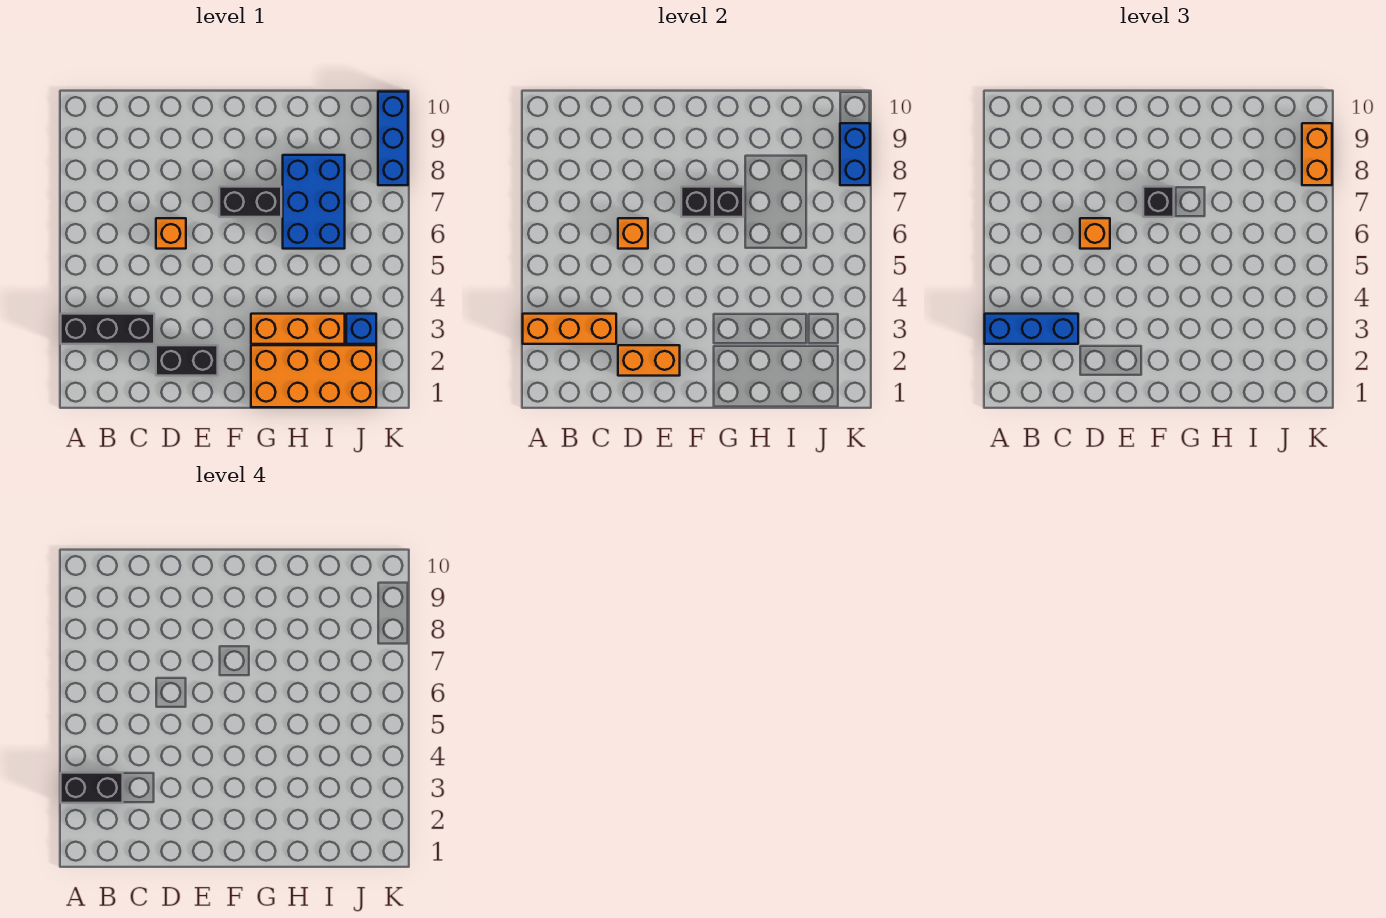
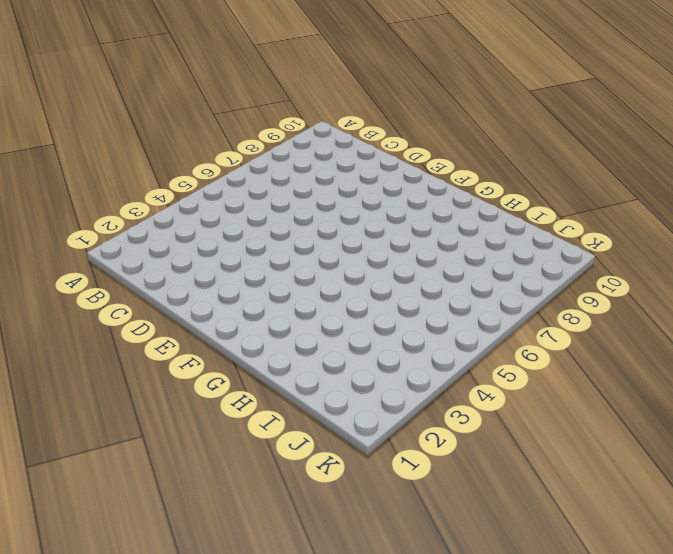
none -> black brick A3:C3 level 1
none -> black brick D2:E2 level 1
none -> orange brick D6 level 1

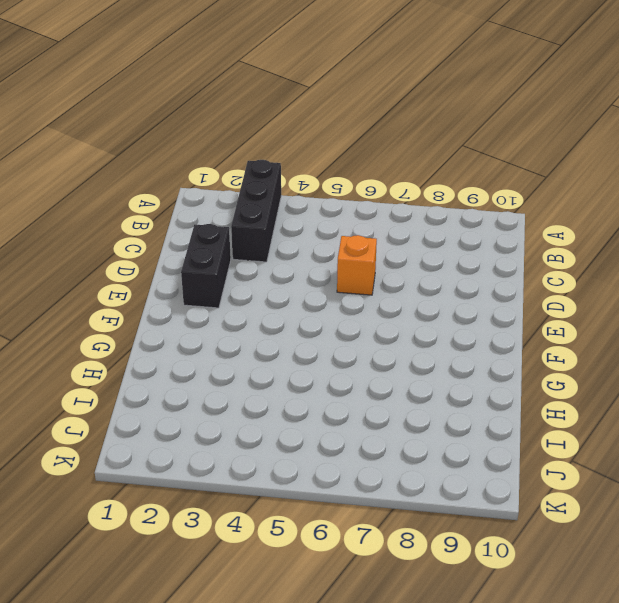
none -> black brick F7:G7 level 1
none -> orange brick G1:J2 level 1
none -> orange brick G3:I3 level 1

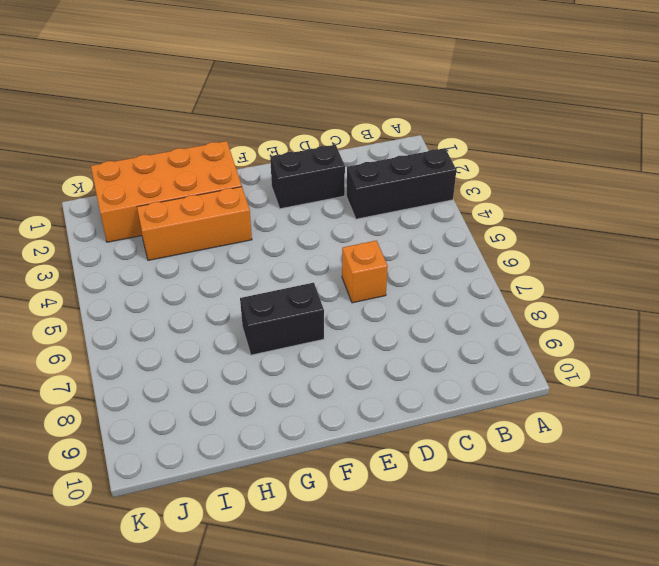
none -> blue brick H6:I8 level 1
none -> blue brick J3 level 1
none -> blue brick K8:K10 level 1

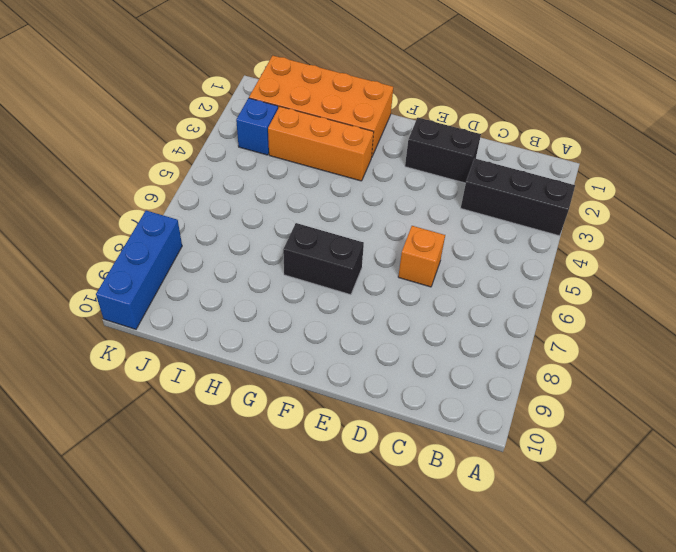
none -> blue brick H6:I8 level 1
none -> orange brick A3:C3 level 2
none -> orange brick D2:E2 level 2

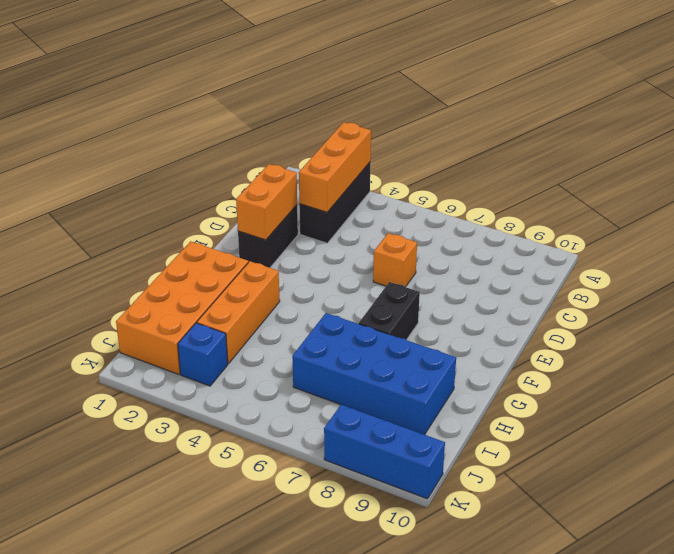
blue brick H6:I9 level 1 -> blue brick H6:I8 level 1
none -> orange brick D6 level 2
none -> black brick F7 level 2
none -> black brick G7 level 2

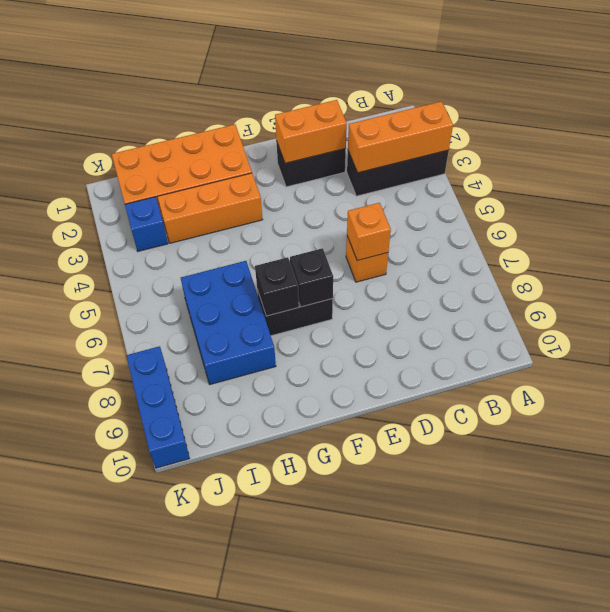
none -> blue brick K8:K9 level 2
none -> blue brick A3:C3 level 3
none -> orange brick D6 level 3

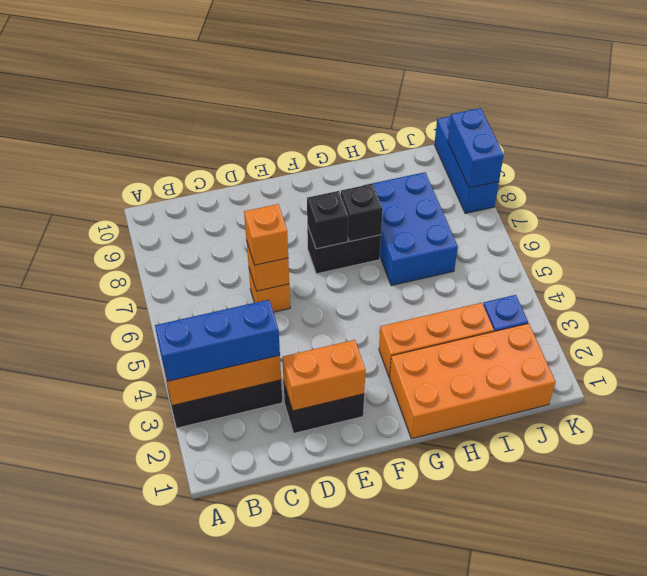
none -> black brick F7 level 3
none -> orange brick K8:K9 level 3
none -> black brick A3:B3 level 4

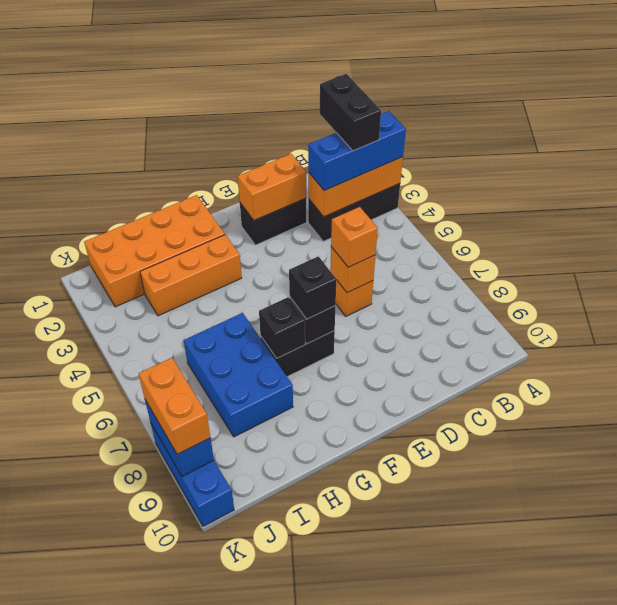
black brick B2:B3 level 4 -> black brick A3:B3 level 4
none -> blue brick J3 level 1

